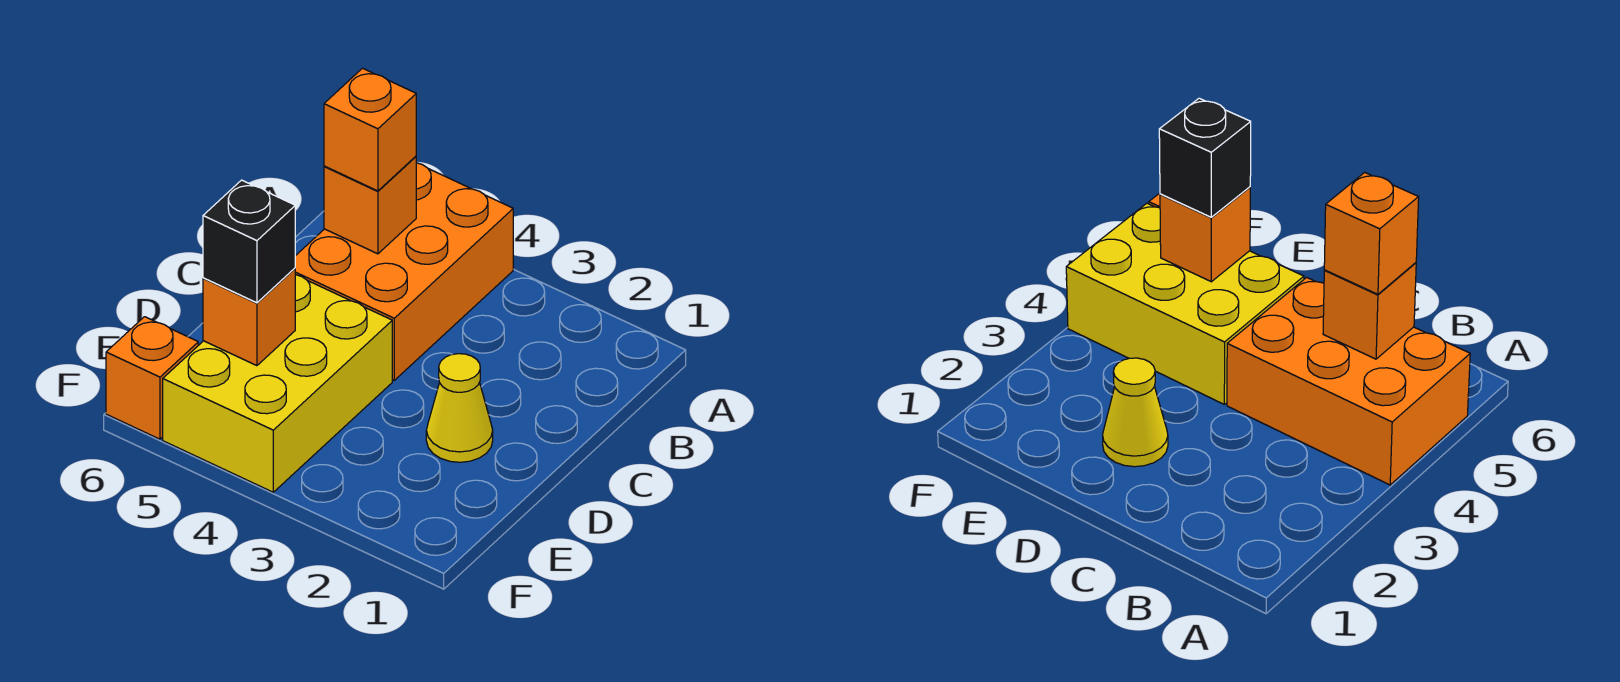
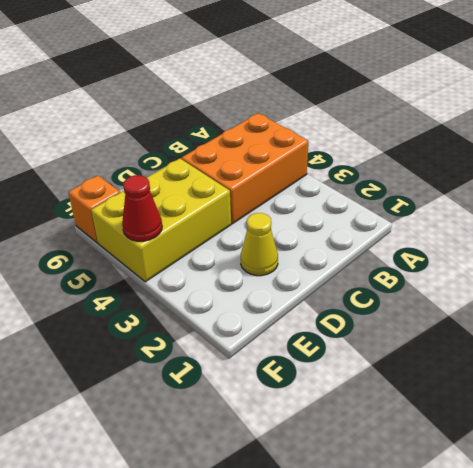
red cone F4 level 2 -> none
none -> orange brick B5 level 2
none -> orange brick E5 level 2

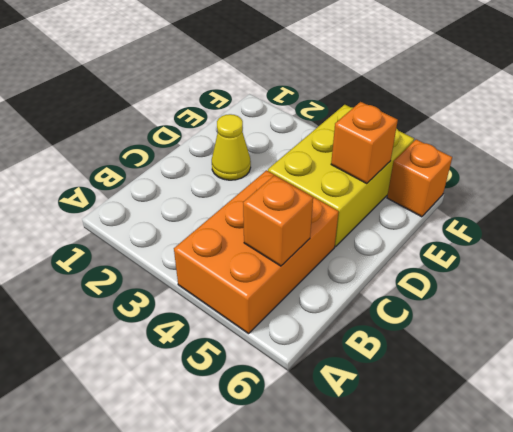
none -> orange brick B5 level 3
none -> black brick E5 level 3

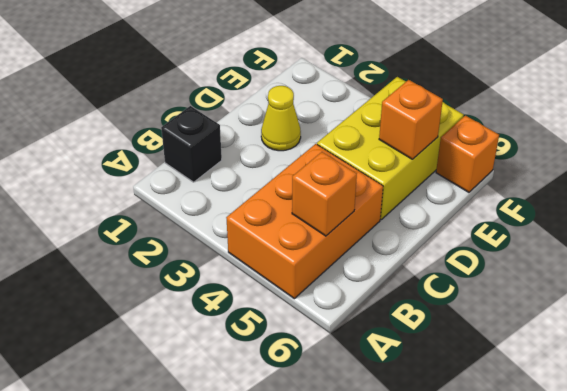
black brick B1 level 1 -> black brick E5 level 3
none -> orange brick B5 level 3

